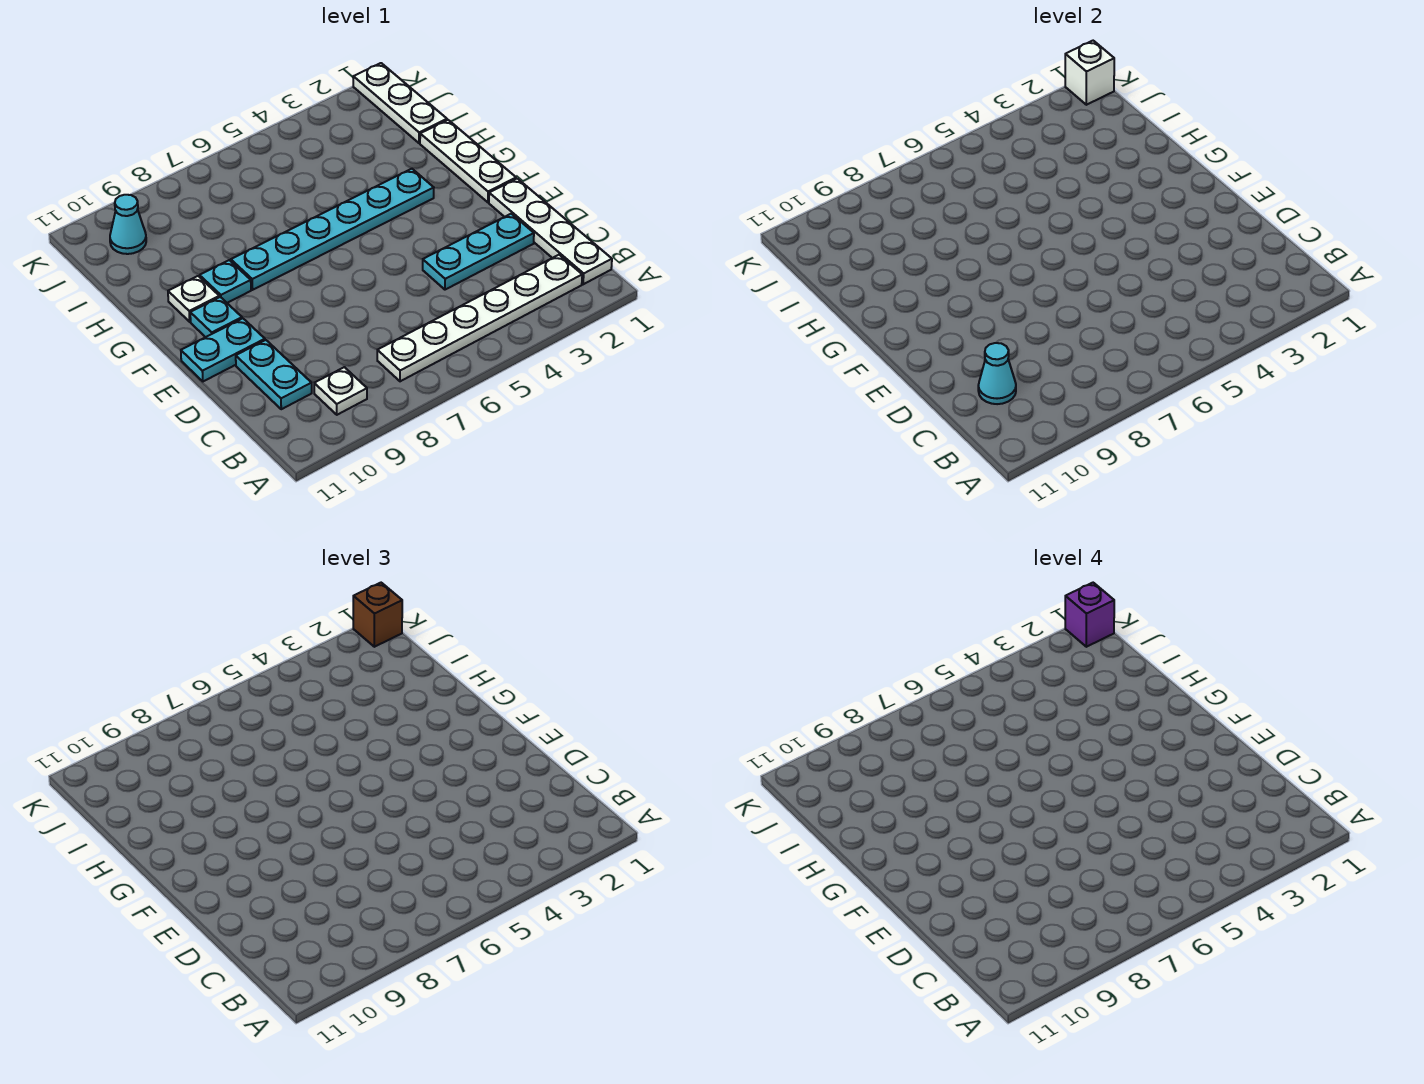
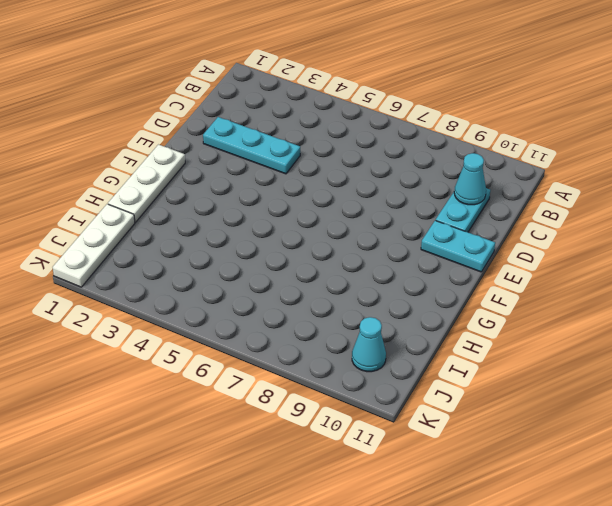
none -> white plate B1:E1 level 1
none -> white plate B2:B7 level 1
none -> white plate B9 level 1

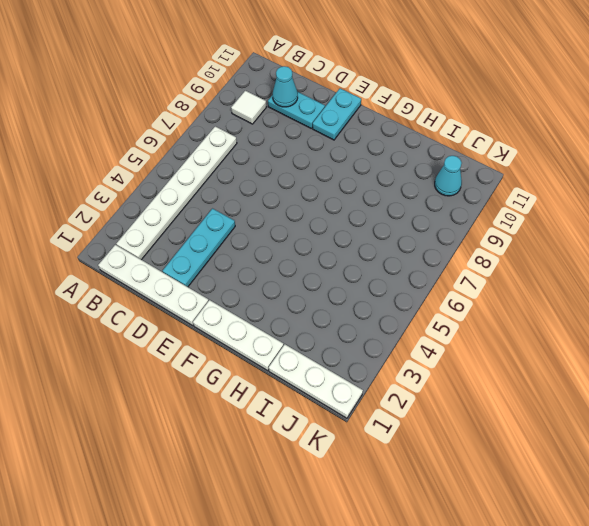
white tile B9 level 1 -> white plate B9 level 1
none -> cyan plate F10 level 1
none -> cyan plate G3:G8 level 1
none -> cyan plate G9 level 1

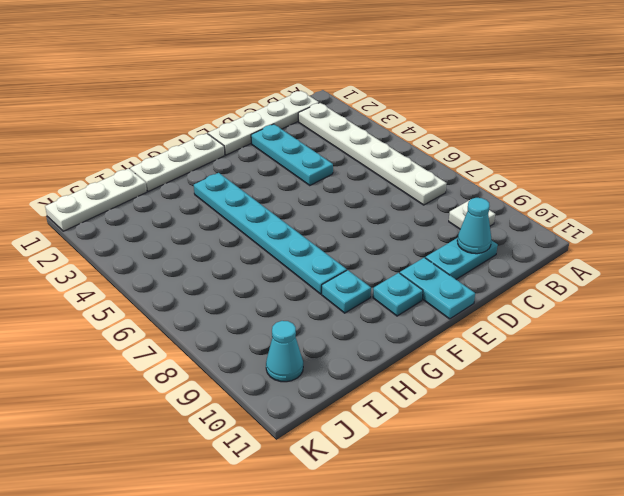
none -> white plate G10 level 1
none -> white brick K1 level 2
none -> brown brick K1 level 3

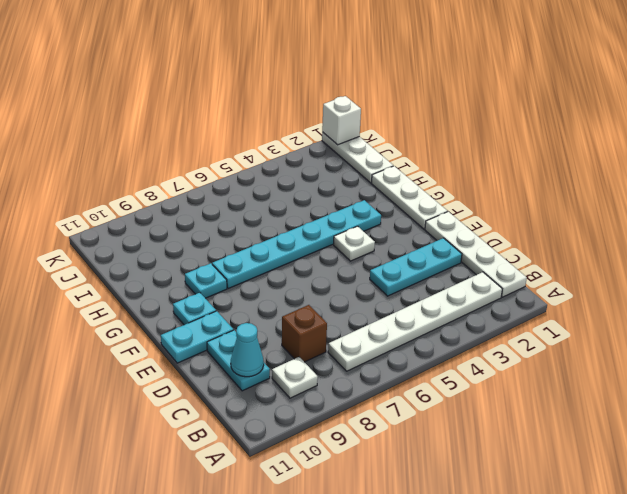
brown brick C8 level 1 -> brown brick K1 level 3
white plate F4 level 1 -> white plate G10 level 1
none -> cyan cone J10 level 1
none -> purple brick K1 level 4

